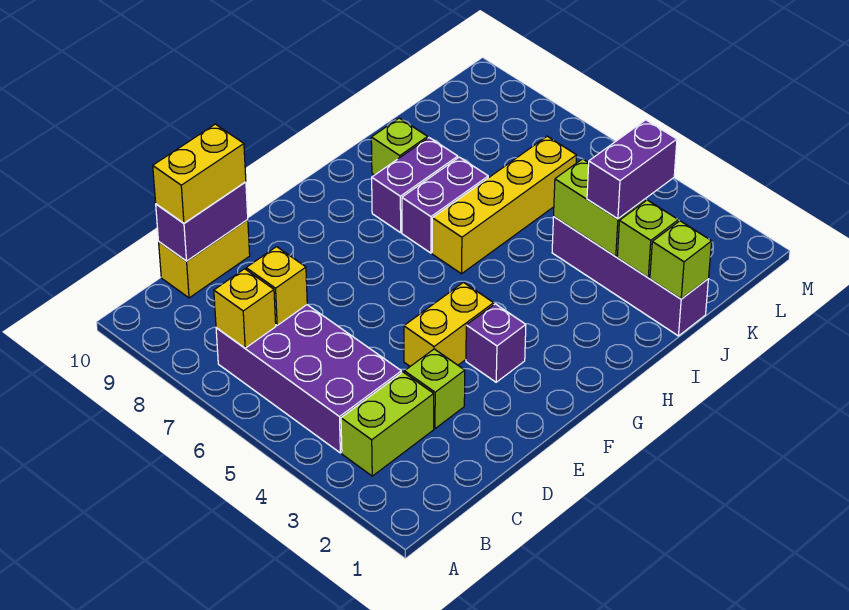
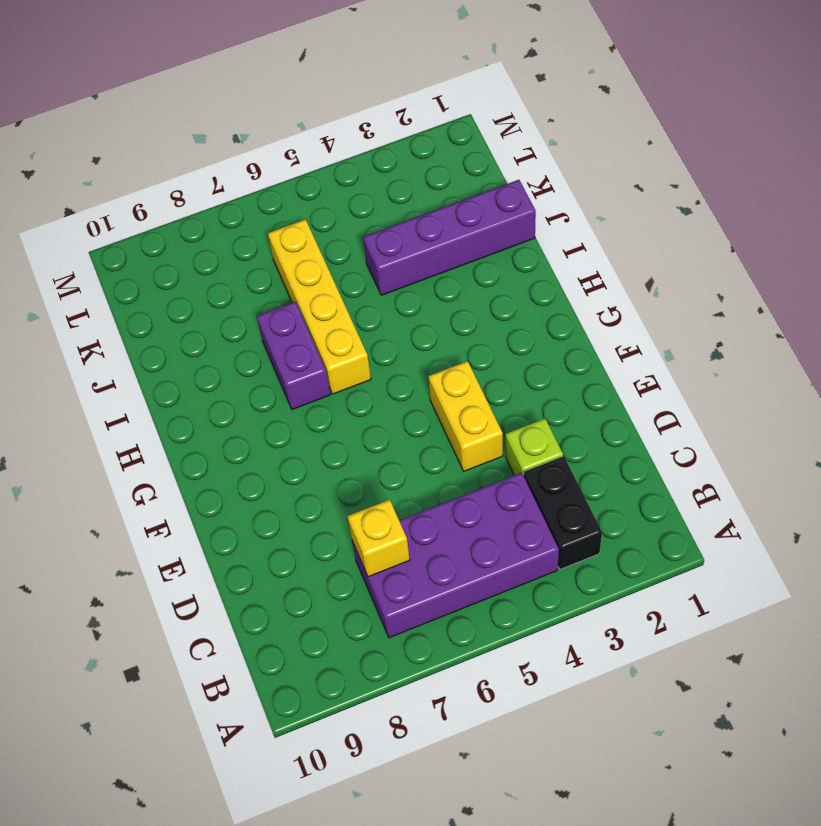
black brick B3:C3 level 1 -> lime brick B3:C3 level 1
none -> yellow brick C10:D10 level 1
none -> purple brick F3 level 1
none -> purple brick H8:I8 level 1

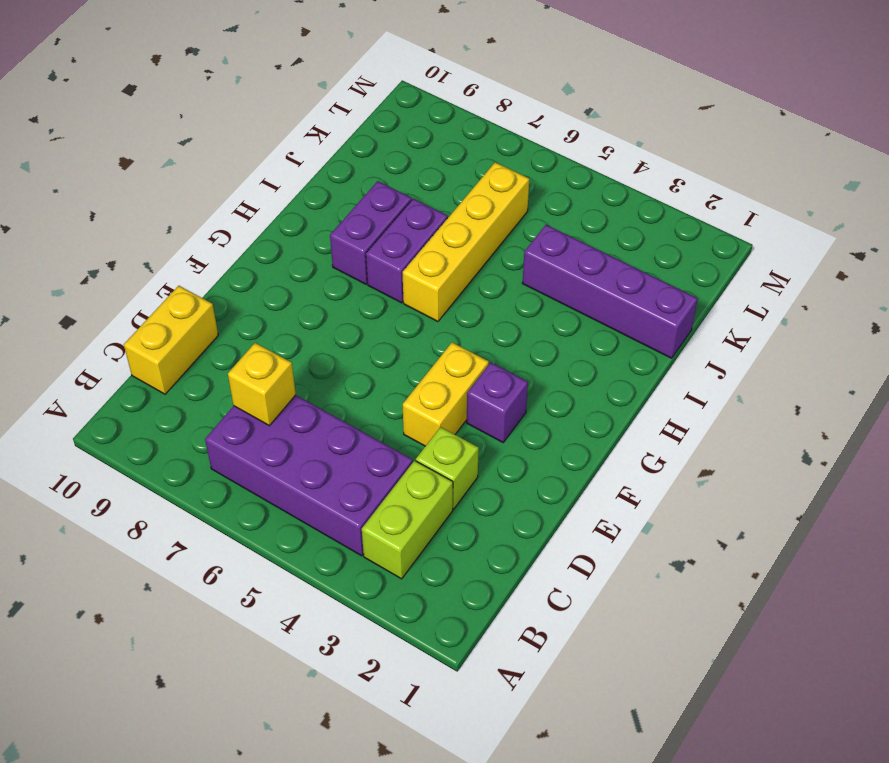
none -> lime brick I9 level 1
none -> yellow brick B7 level 2
none -> purple brick C10:D10 level 2

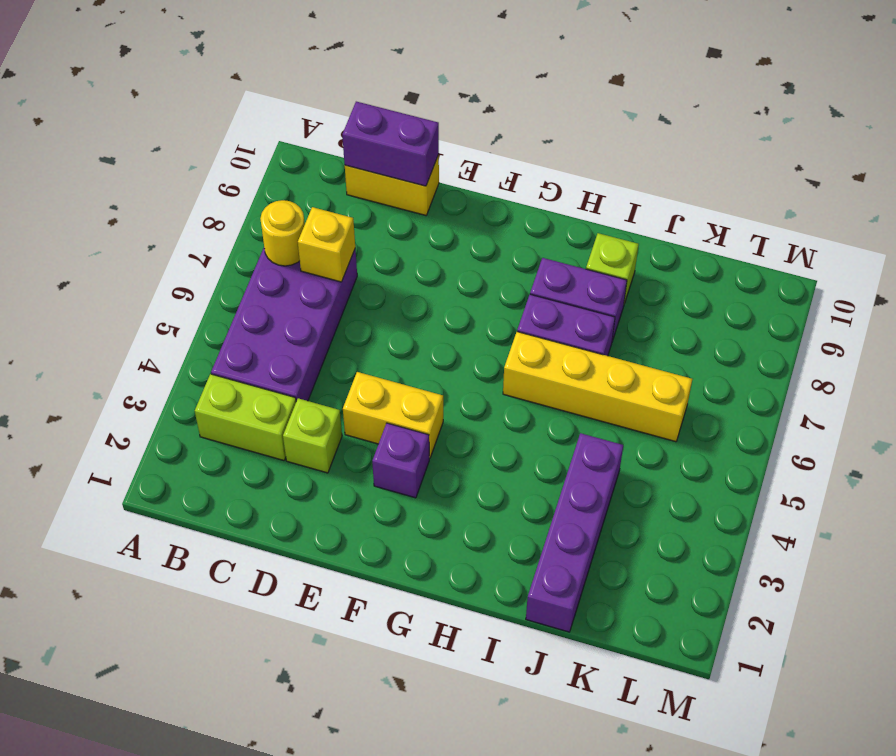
yellow round brick B7 level 2 -> yellow brick B7 level 2
none -> lime brick J1 level 2
none -> lime brick J2 level 2
none -> lime brick J3:J4 level 2

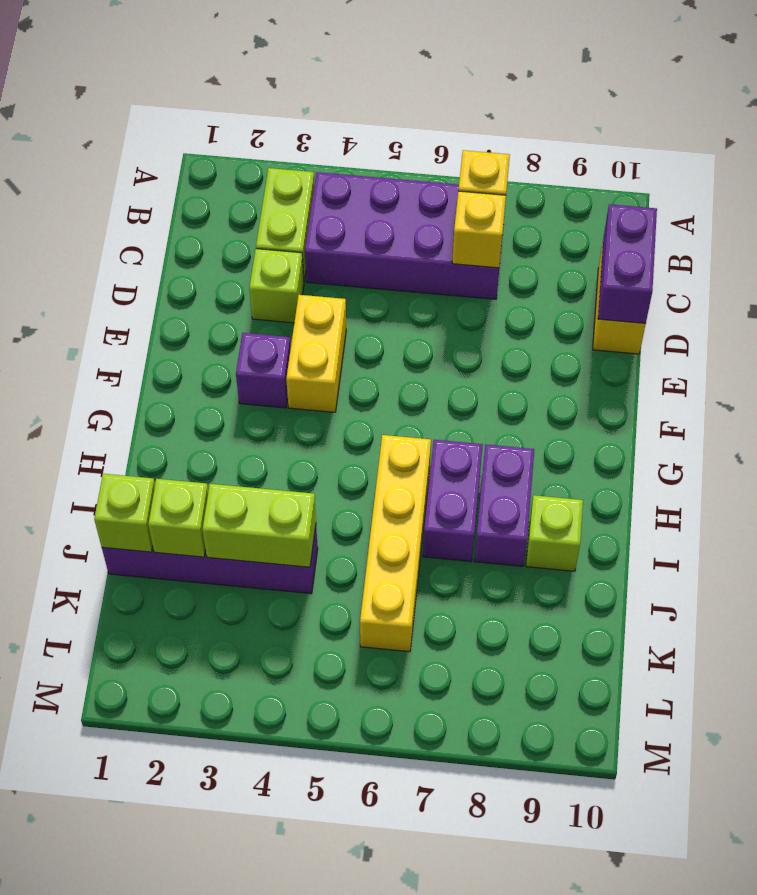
none -> yellow brick C10:D10 level 3
none -> purple brick J3:K3 level 3

